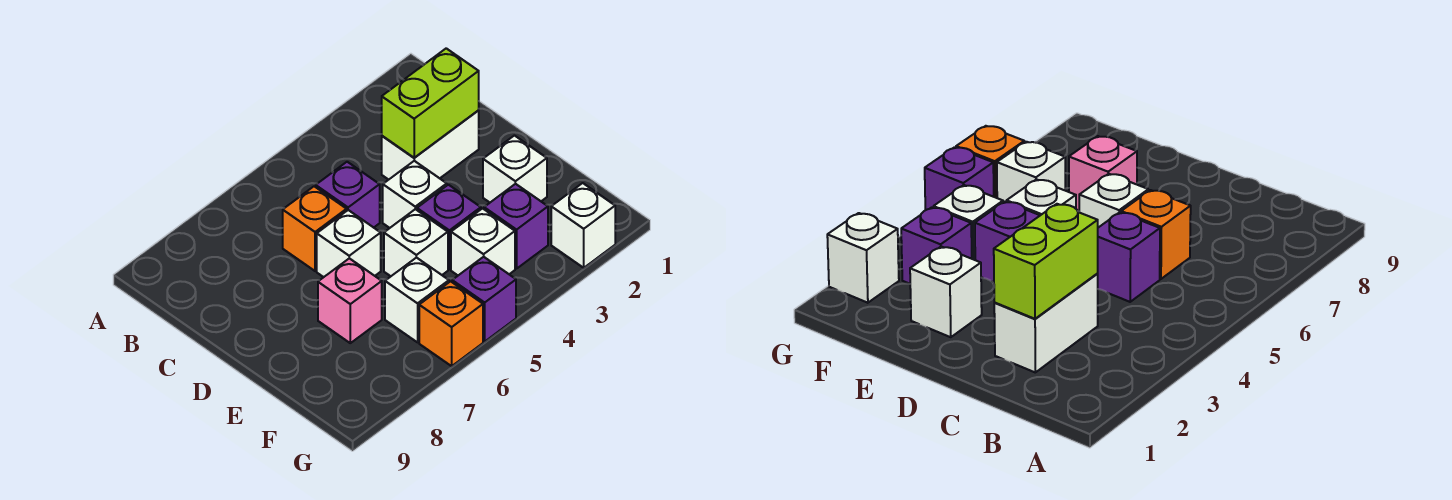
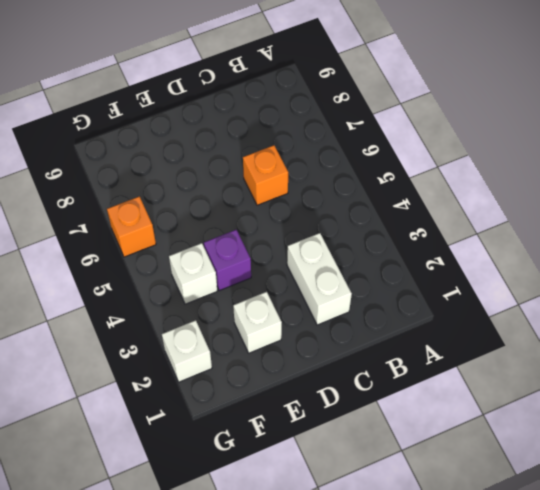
none -> purple brick C5 level 1
none -> white brick D4 level 1
none -> white brick D6 level 1

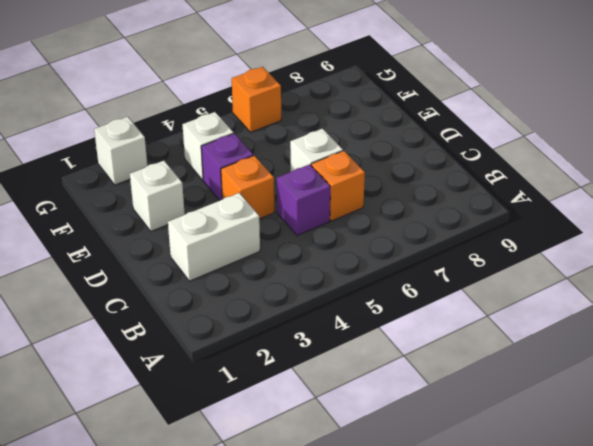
orange brick D4 level 1 -> white brick D4 level 1
none -> white brick E5 level 1
none -> pink brick E7 level 1
none -> purple brick F3 level 1

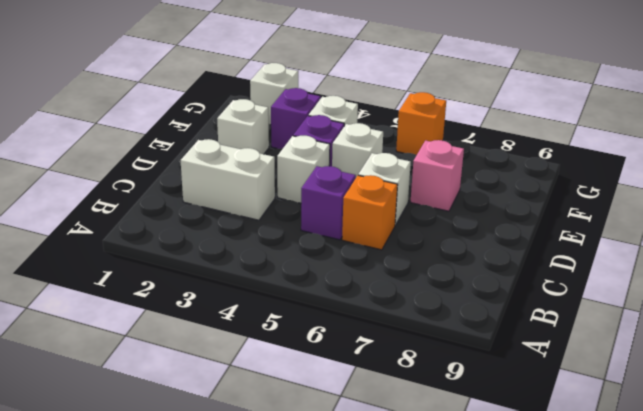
none -> white brick F6 level 1
none -> purple brick G5 level 1
none -> lime brick C2:C3 level 2

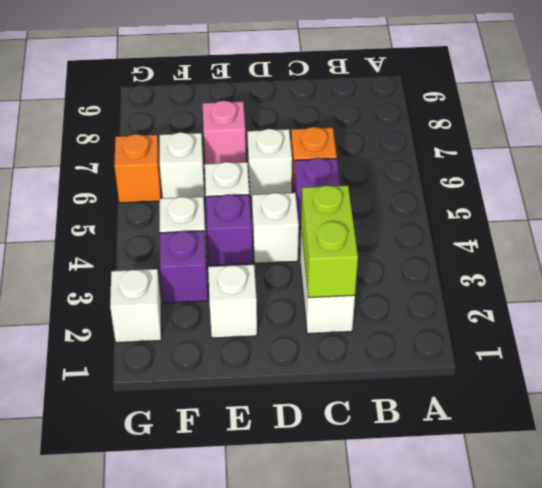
none -> purple brick G5 level 1

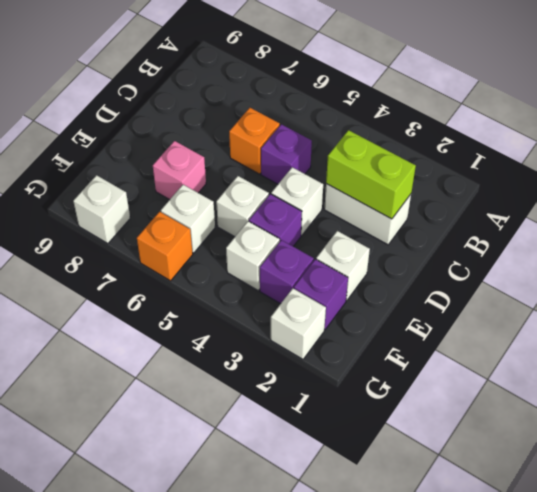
purple brick F2 level 1 -> purple brick G5 level 1
white brick G8 level 1 -> white brick D6 level 1

